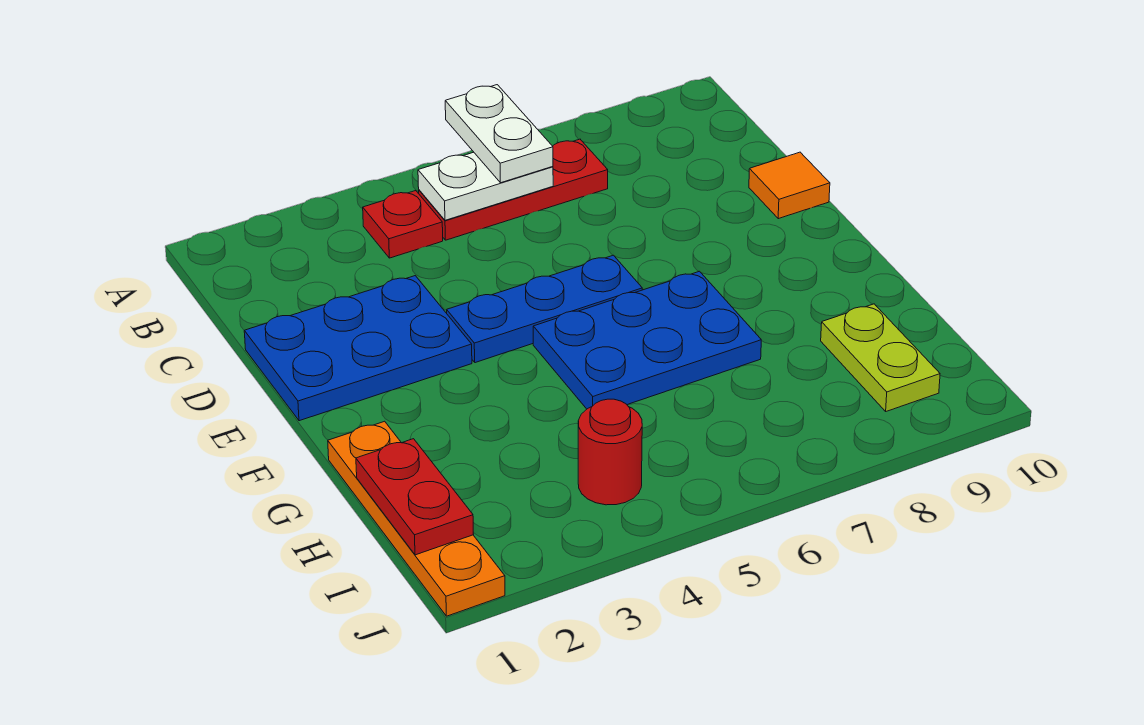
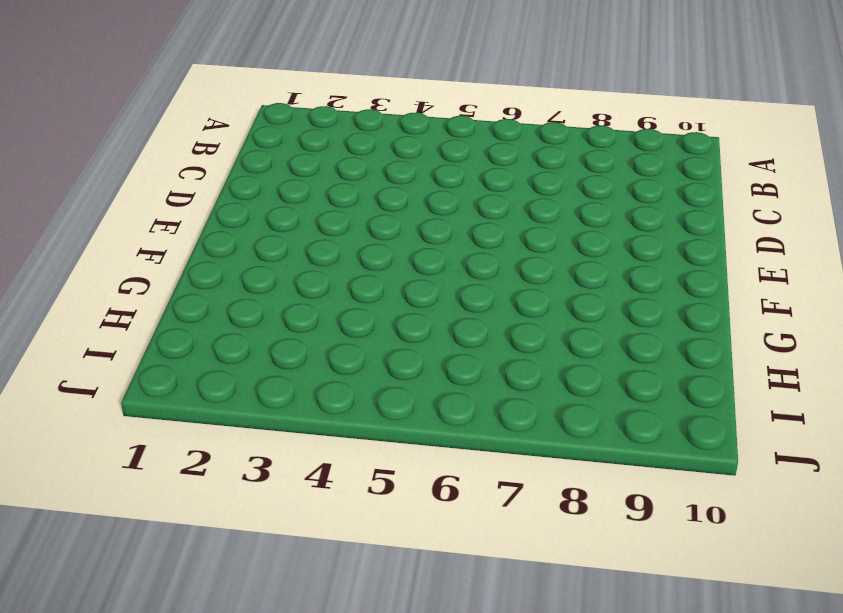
none -> red plate B4 level 1
none -> red plate B5:B7 level 1
none -> blue plate D1:E3 level 1

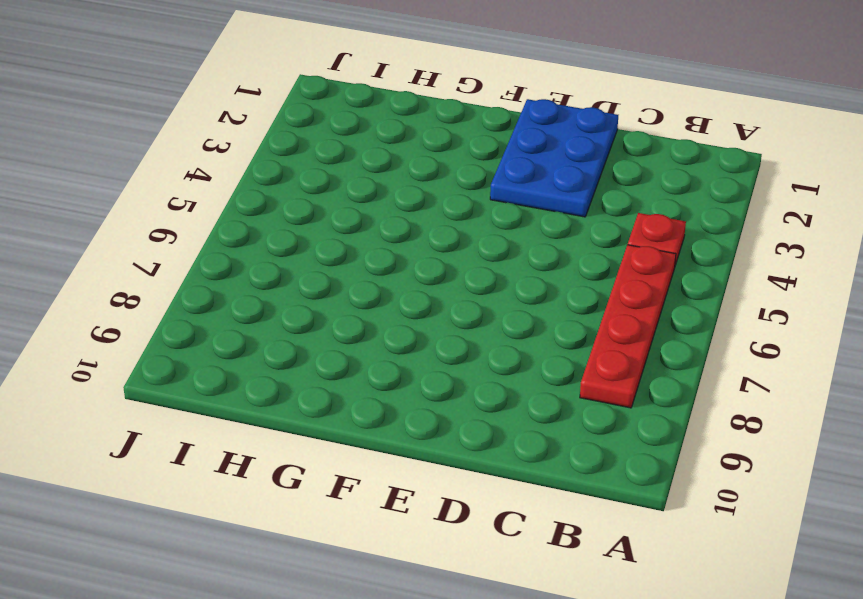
red plate B5:B8 level 1 -> red plate B5:B7 level 1
none -> orange tile D10 level 1
none -> blue plate E4:E6 level 1
none -> blue plate F5:G7 level 1

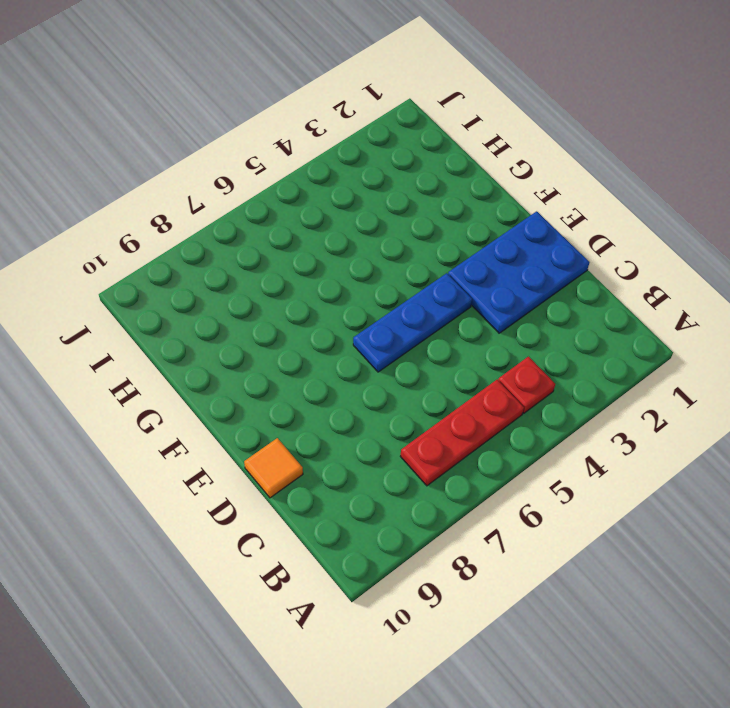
none -> blue plate F5:G7 level 1
none -> orange plate G1:J1 level 1
none -> lime plate H9:I9 level 1

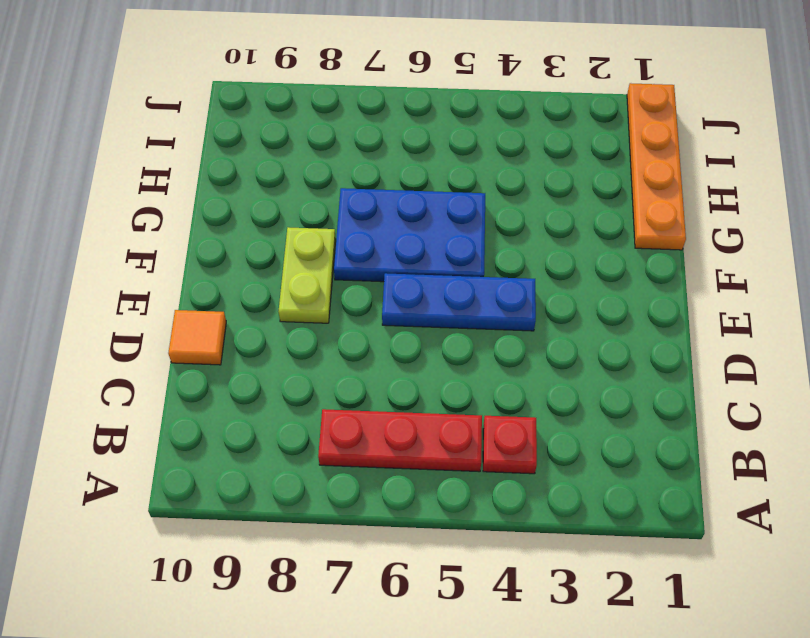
lime plate E8:F8 level 1 -> lime plate H9:I9 level 1
none -> blue plate D1:E3 level 1
none -> red round brick I4 level 1
none -> white plate B5:B6 level 2

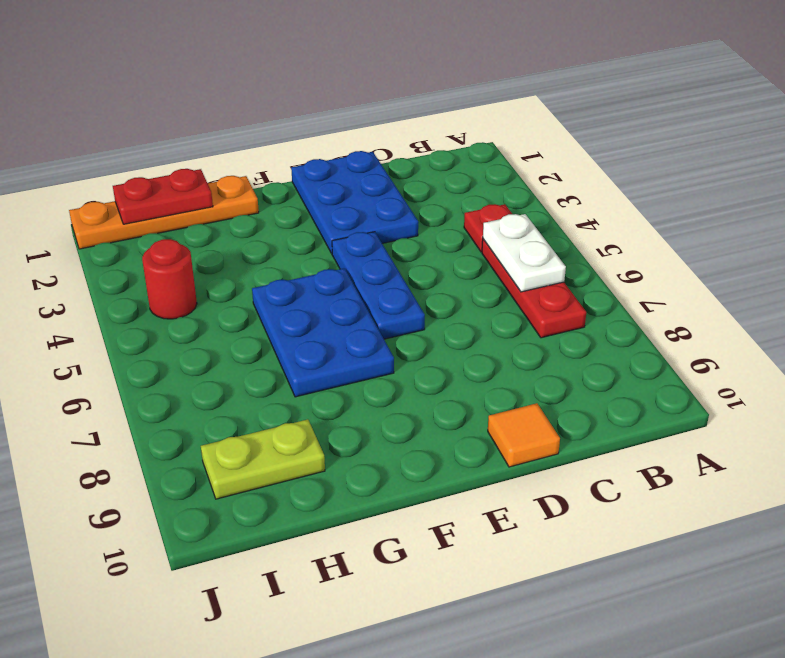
none -> white plate A6:B6 level 3

